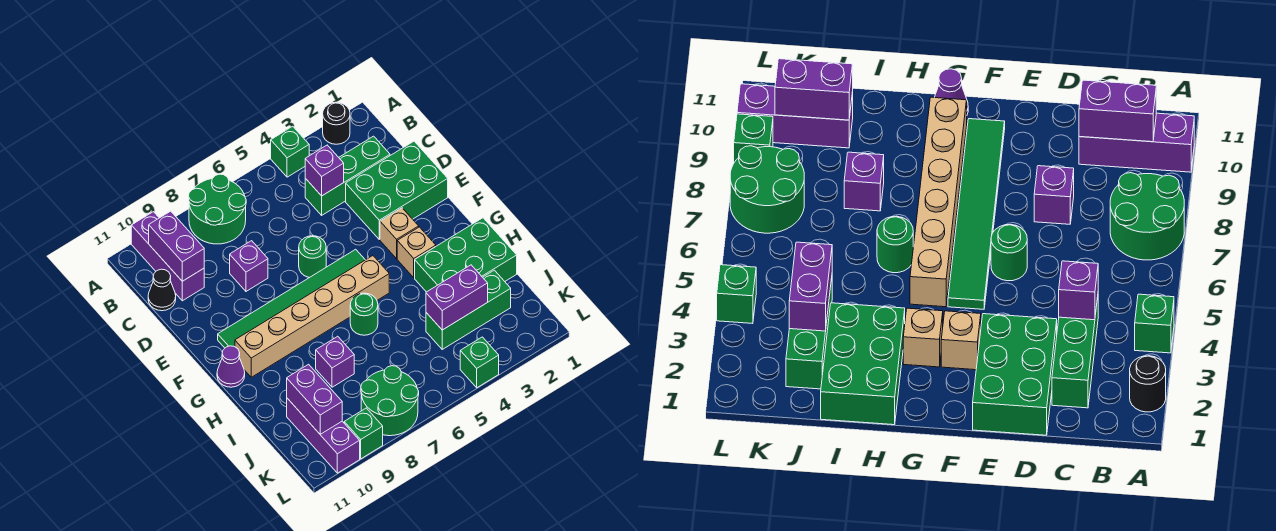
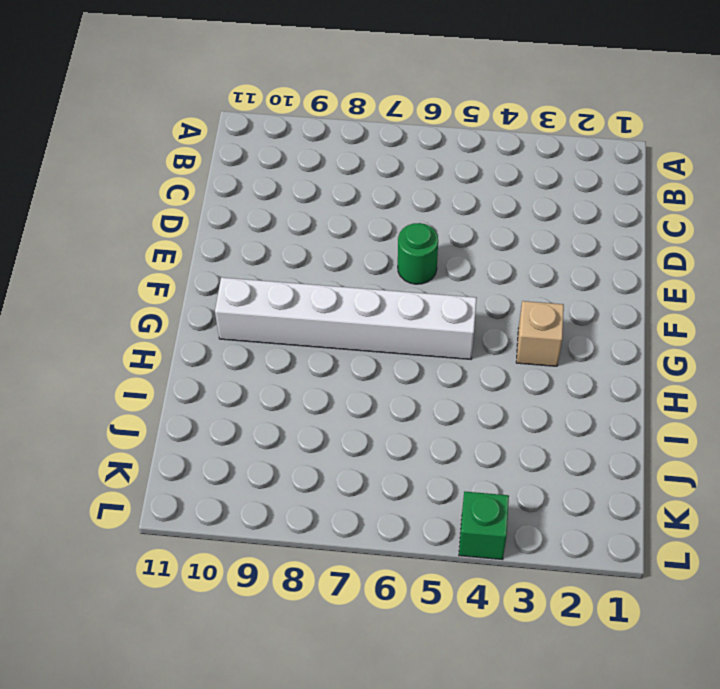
white brick G5:G10 level 1 -> tan brick G5:G10 level 1
none -> black round brick A2 level 1
none -> green brick A4 level 1
none -> green round brick A7:B8 level 1

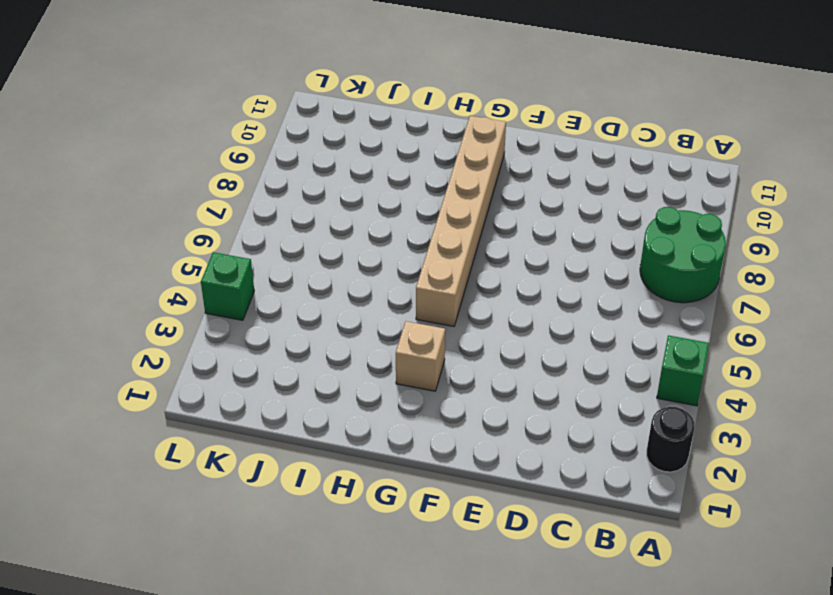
none -> purple brick A10:C10 level 1
none -> green brick C2:C4 level 1
none -> black cone C11 level 1

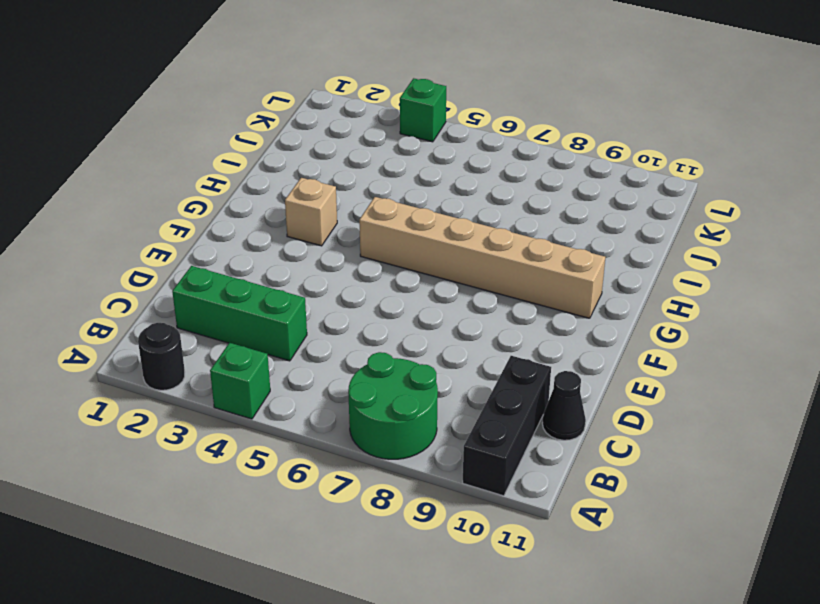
black brick A10:C10 level 1 -> purple brick A10:C10 level 1
none -> green brick D1:E3 level 1
none -> purple brick D8 level 1
none -> green round brick E6 level 1

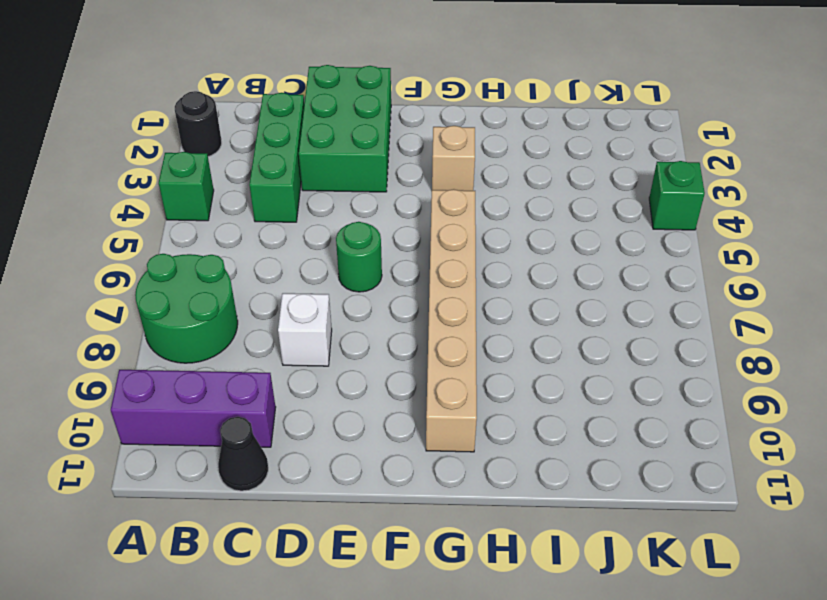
white brick D8 level 1 -> purple brick D8 level 1
none -> tan brick F3 level 1
none -> green tile F5:F10 level 1
none -> purple cone G11 level 1

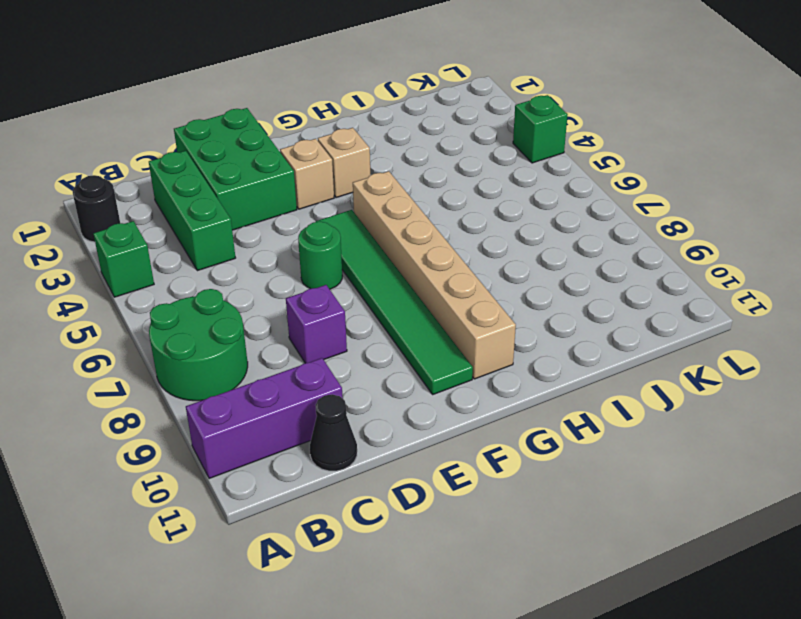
none -> purple cone G11 level 1
none -> green brick H1:I3 level 1
none -> green round brick H6 level 1

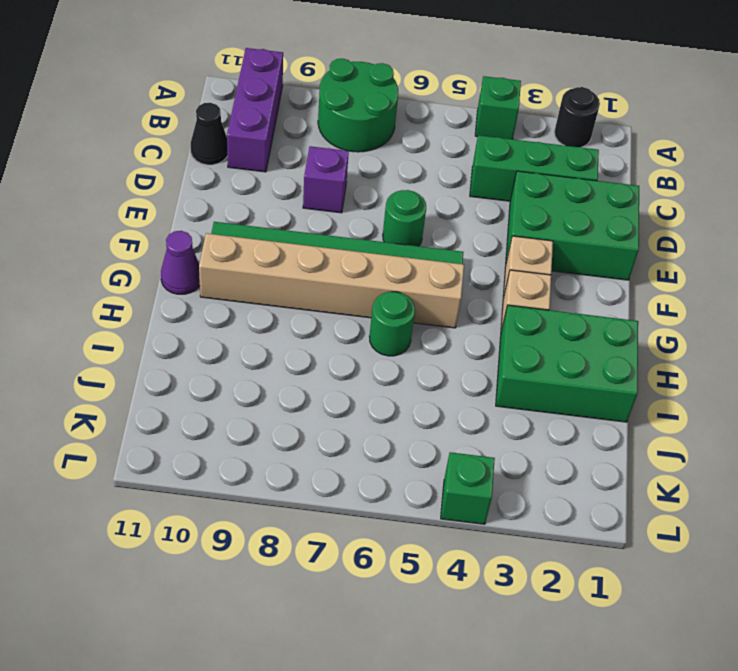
none -> purple brick I8 level 1
none -> green brick J2:J4 level 1
none -> purple brick J10:L10 level 1

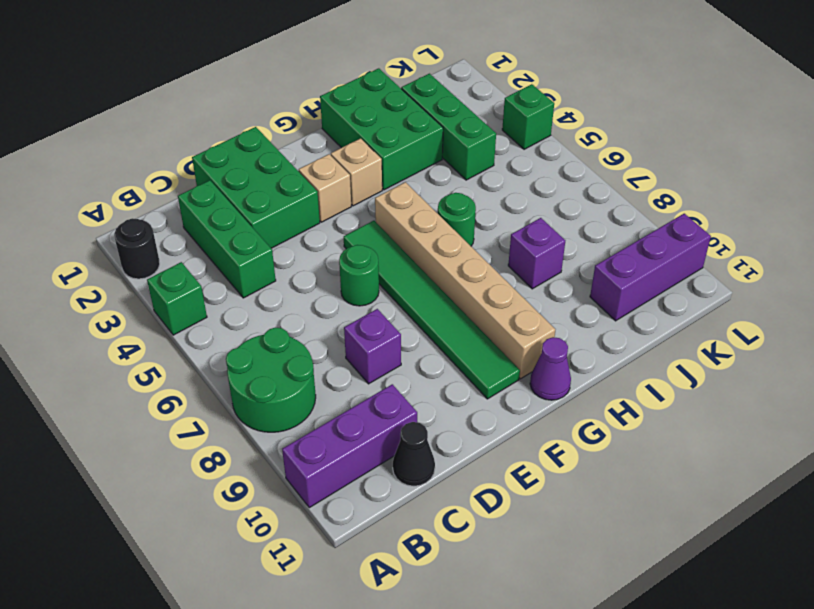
none -> green round brick K7:L8 level 1
none -> green brick L9 level 1
none -> purple brick B10:C10 level 2

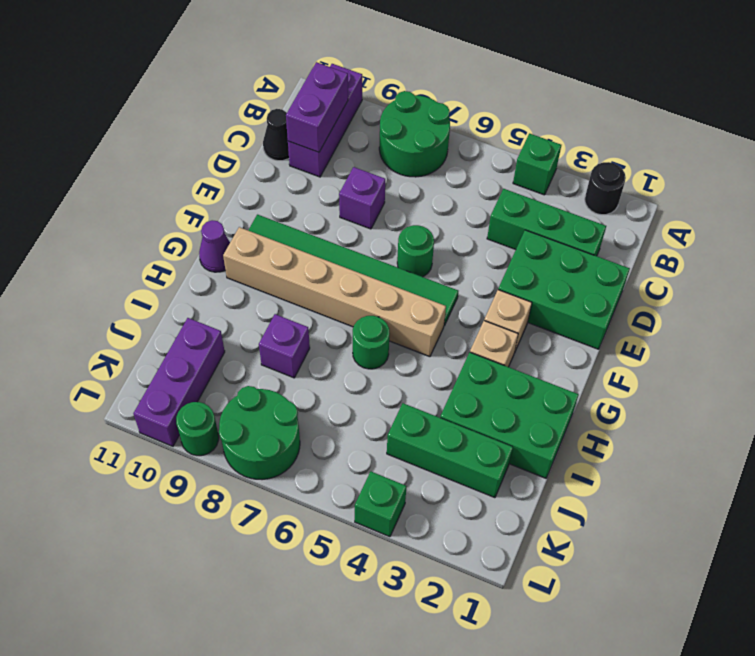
green round brick L9 level 1 -> green brick L9 level 1
none -> purple brick C4 level 2
none -> purple brick J3:J4 level 2
none -> purple brick J10:K10 level 2

